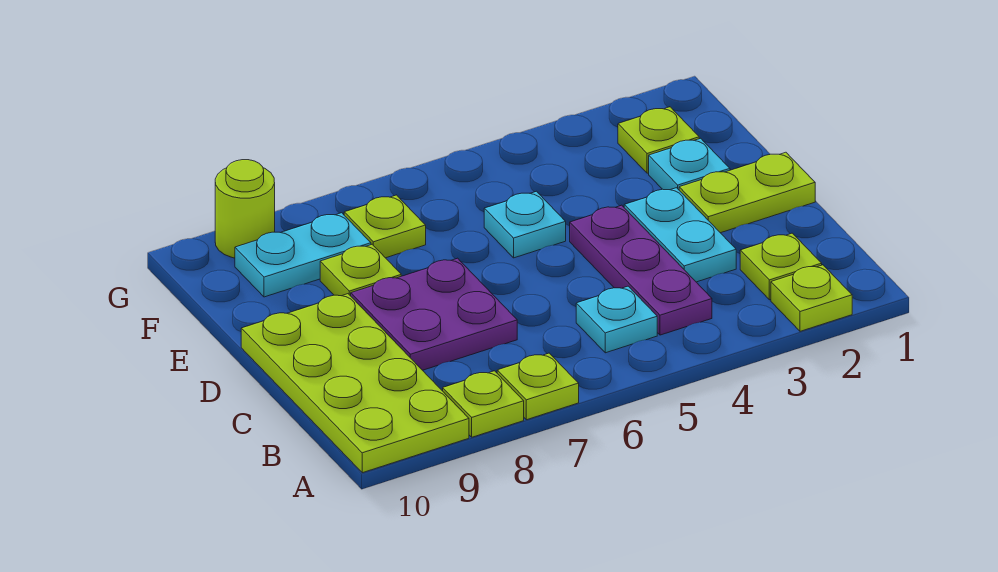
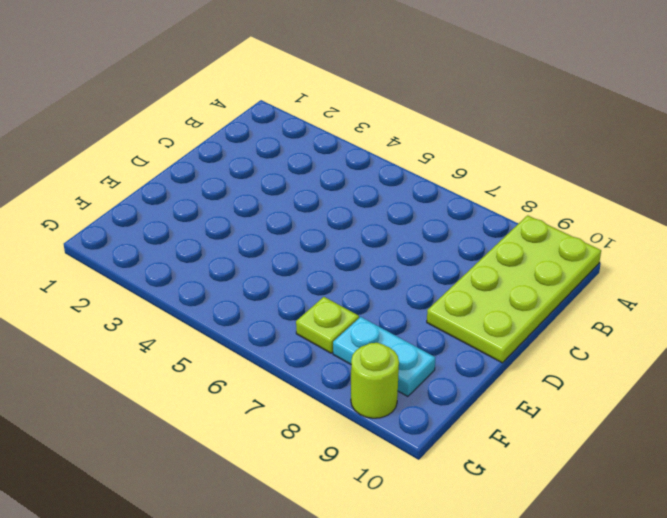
none -> lime plate A2 level 1
none -> lime plate A7 level 1
none -> lime plate A8 level 1

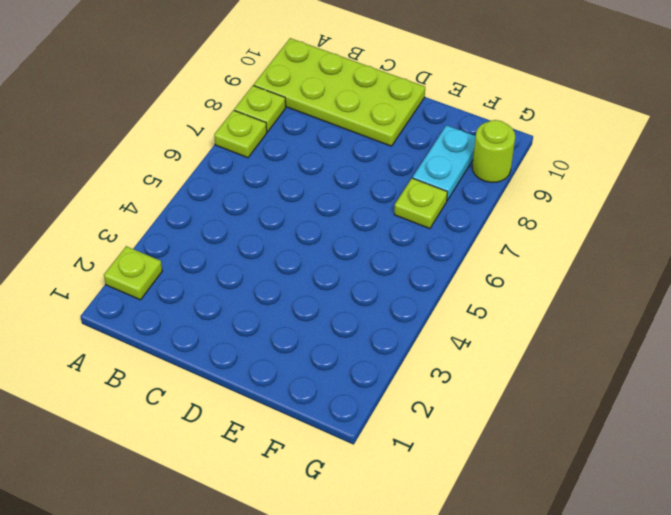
none -> lime plate B2 level 1
none -> purple plate B4:D4 level 1
none -> cyan plate B5 level 1

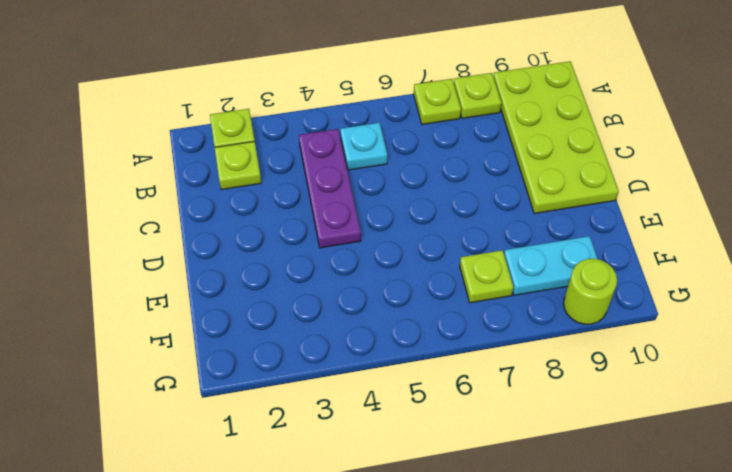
none -> cyan plate C3:D3 level 1
none -> purple plate C7:D8 level 1
none -> lime plate D1:D2 level 1

